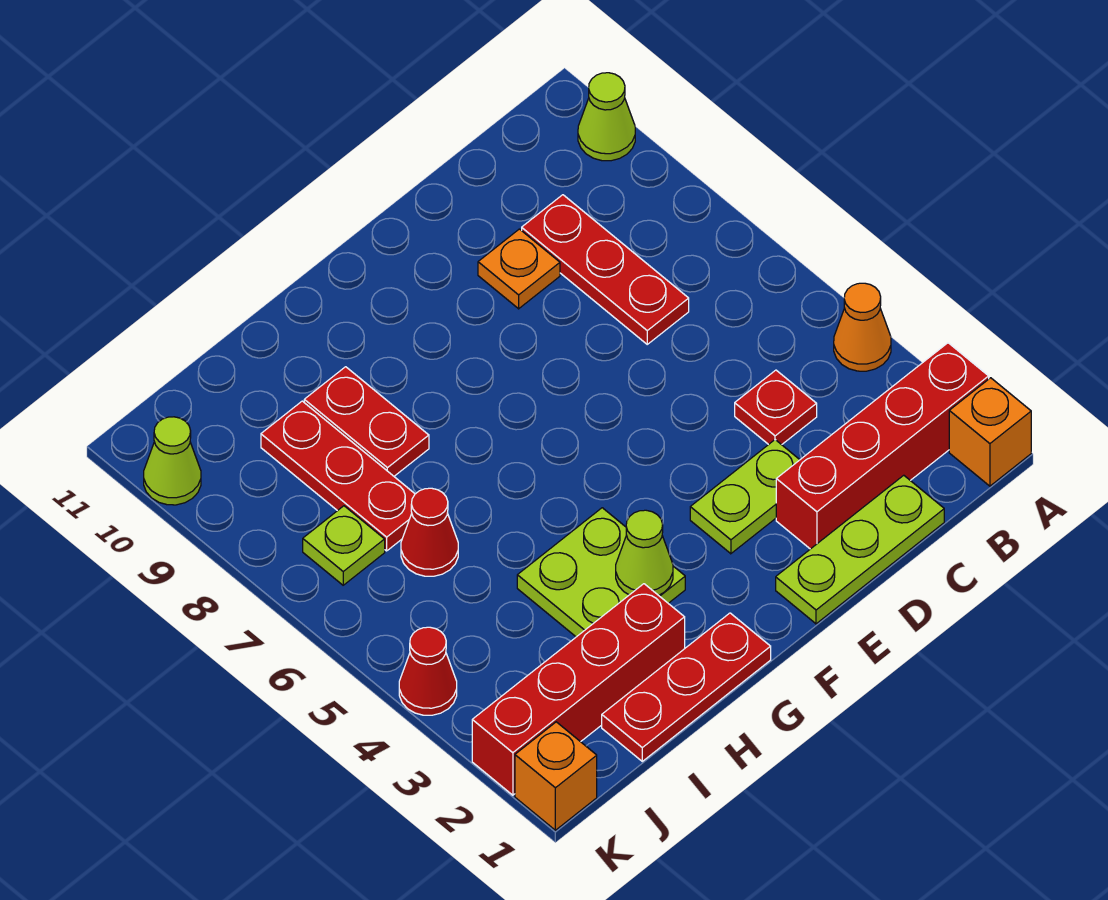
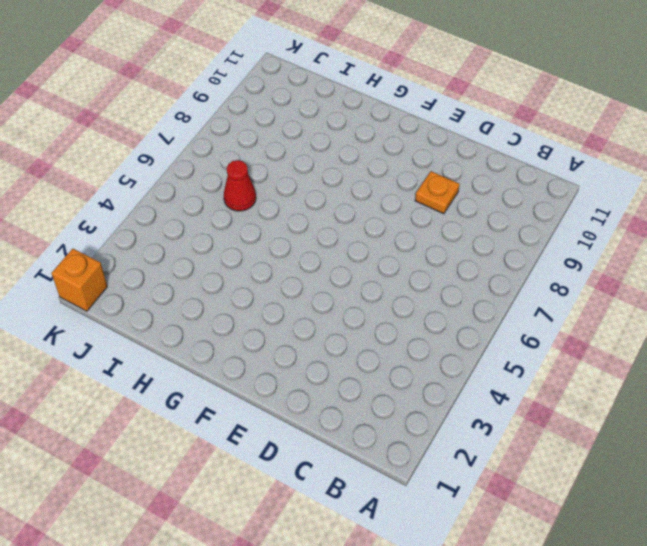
none -> orange brick A1 level 1
none -> red brick A2:D2 level 1
none -> orange cone A4 level 1

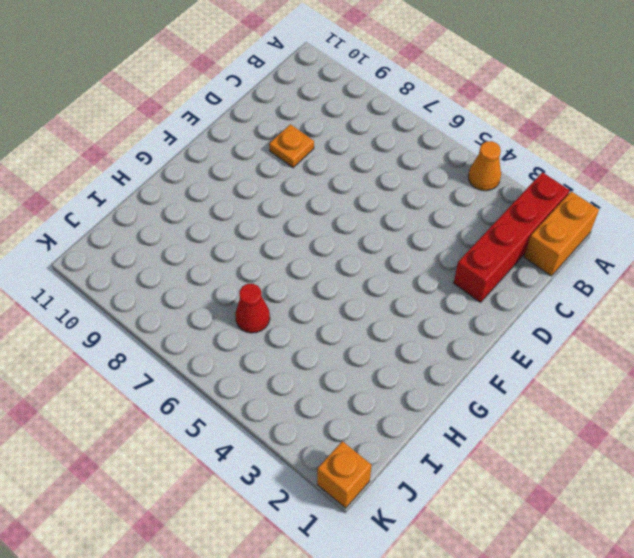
orange brick A1:B1 level 1 -> orange brick A1 level 1
none -> lime cone A10 level 1
none -> lime plate C1:E1 level 1
none -> red plate C4 level 1

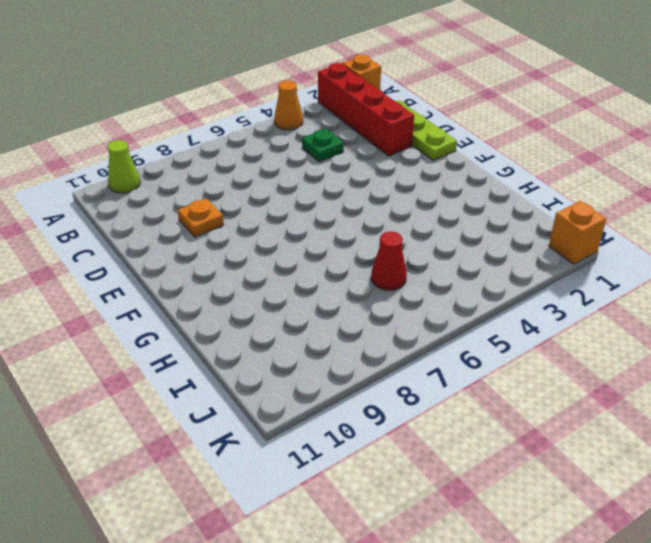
green plate C4 level 1 -> red plate C4 level 1
none -> red plate C7:C9 level 1
none -> lime plate D3:E3 level 1
none -> red plate G1:I1 level 1

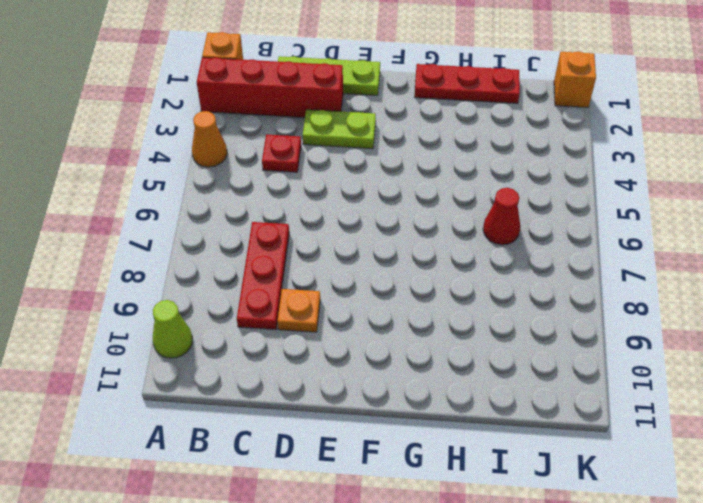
none -> lime plate G3:H4 level 1
none -> red brick H2:K2 level 1
none -> red plate H8:H9 level 1

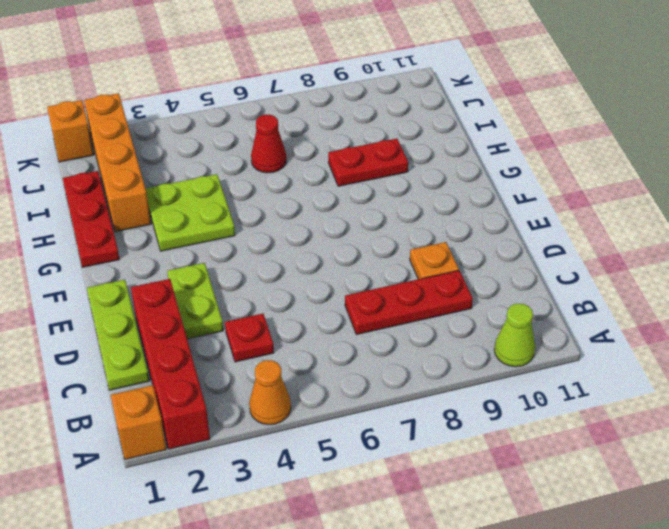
orange brick H2:K2 level 1 -> red brick H2:K2 level 1
none -> red plate I7:I9 level 1
none -> lime plate J7 level 1
none -> red cone K4 level 1

